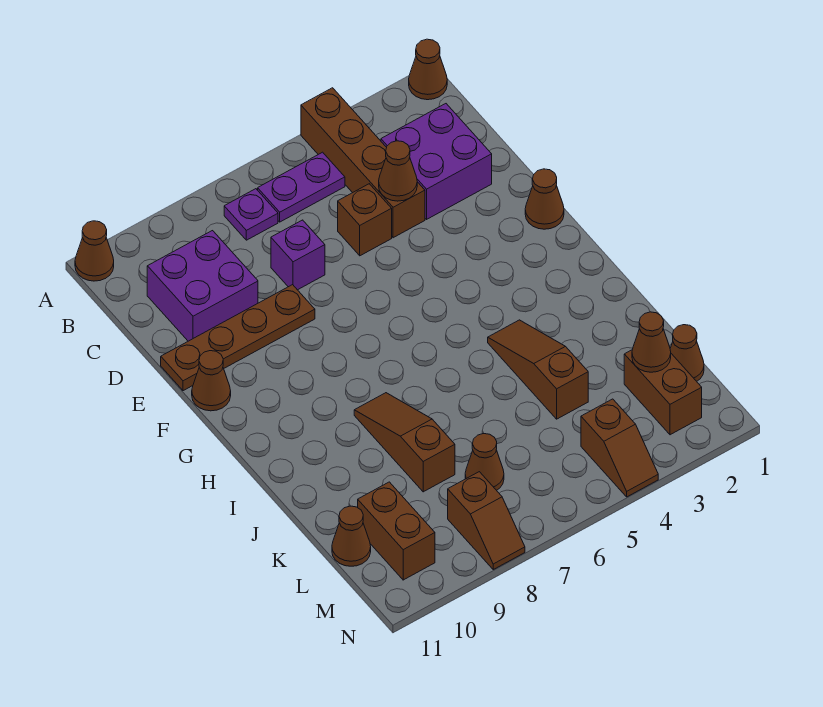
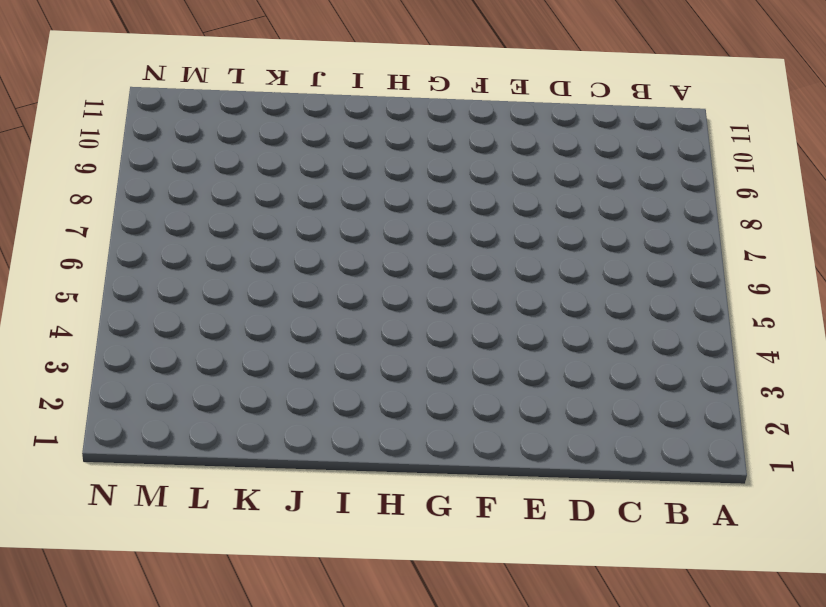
none -> brown cone A1 level 1
none -> brown brick A4:D4 level 1
none -> brown cone A11 level 1

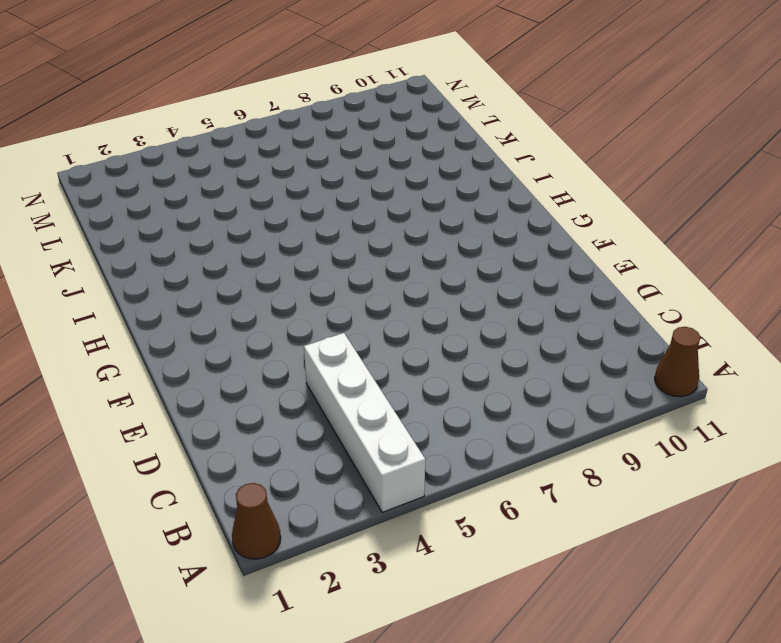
white brick A4:D4 level 1 -> brown brick A4:D4 level 1
none -> purple plate B5:B6 level 1
none -> purple plate B7 level 1
none -> purple brick C2:D3 level 1

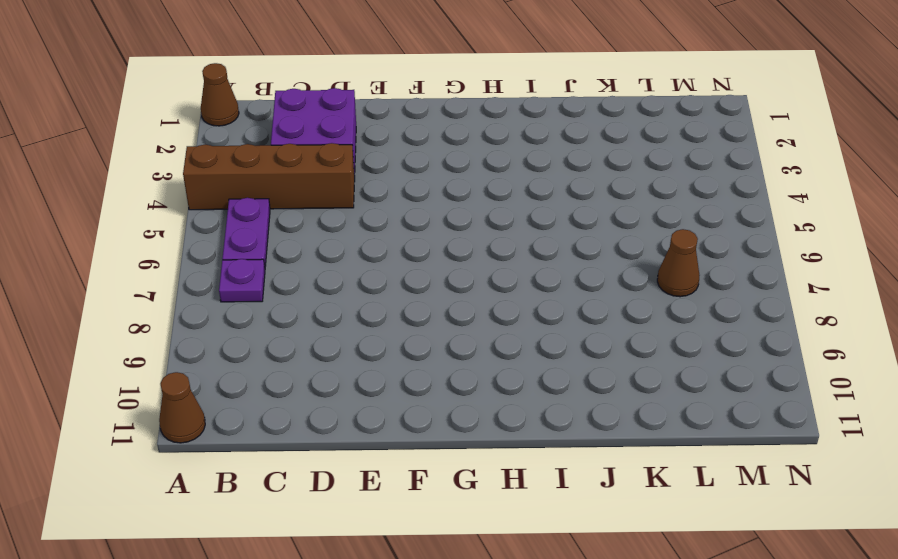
none -> purple brick C9:D10 level 1
none -> brown brick D5 level 1
none -> purple brick D7 level 1

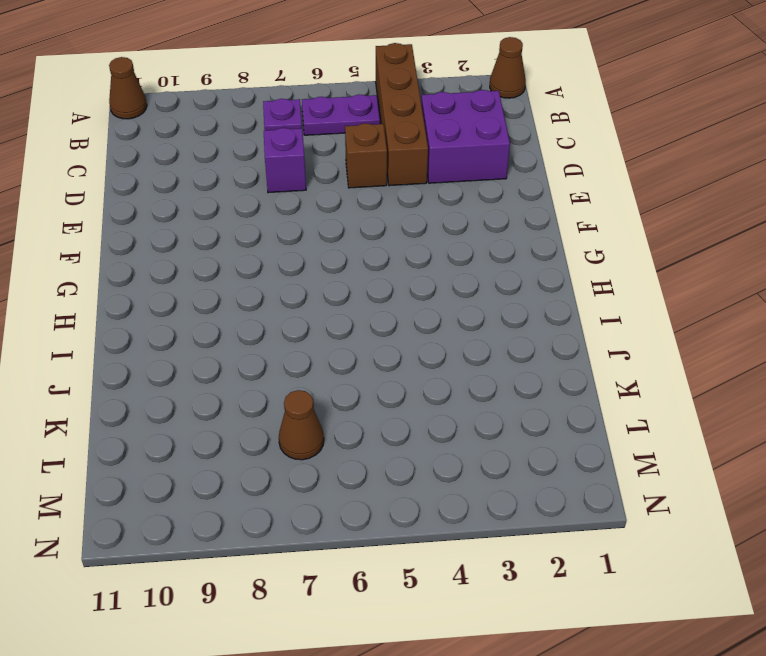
none -> purple brick C9:D10 level 1
none -> brown plate E8:E11 level 1
none -> brown cone F1 level 1

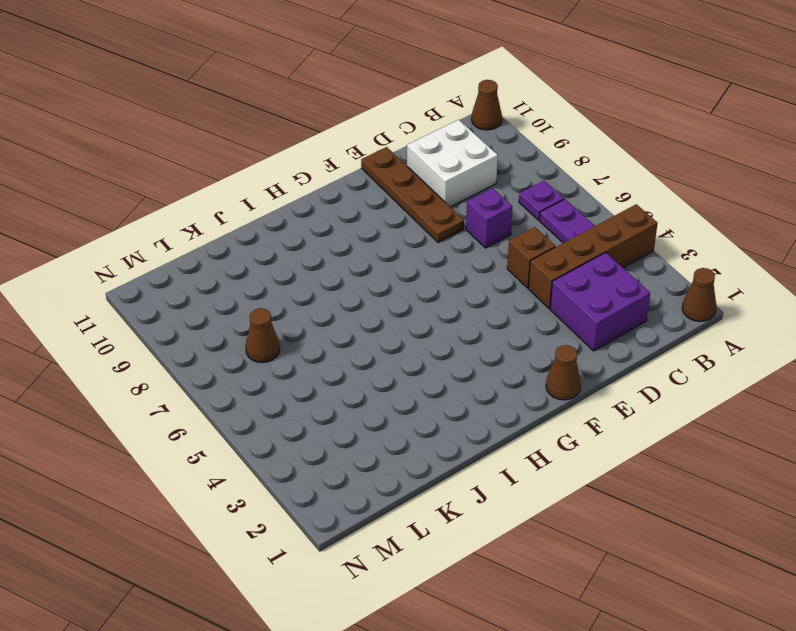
white brick C9:D10 level 1 -> purple brick C9:D10 level 1
none -> brown cone F11 level 1
none -> brown slope I4:K4 level 1 top K
none -> brown slope I8:K8 level 1 top K

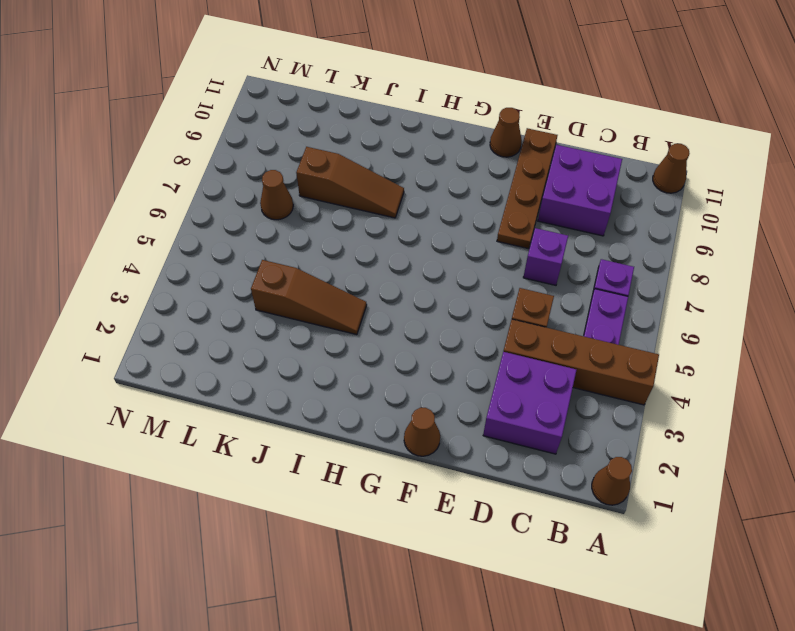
none -> brown cone L1 level 1
none -> brown brick L2:M2 level 1
none -> brown brick L10:M10 level 1

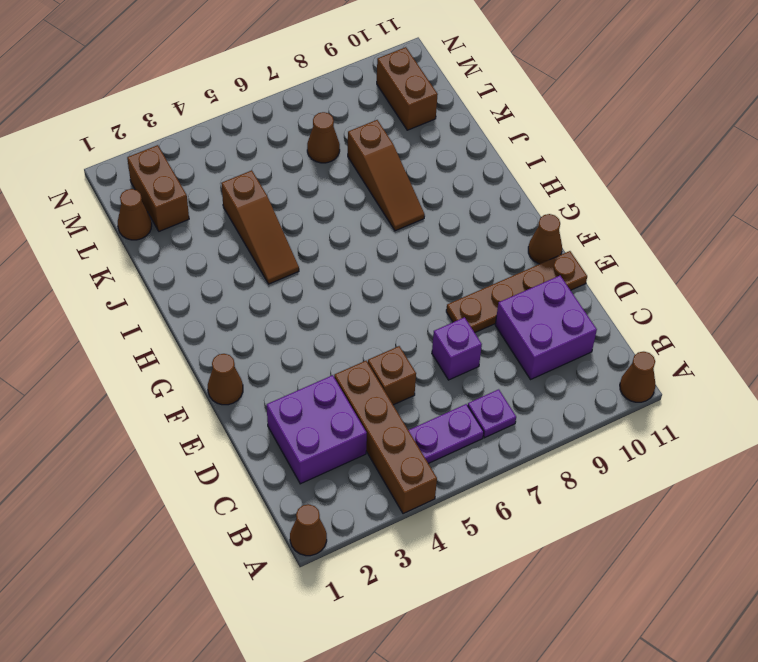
none -> brown cone L11 level 1
none -> brown slope M4:N4 level 1 top M
none -> brown slope M8:N8 level 1 top M

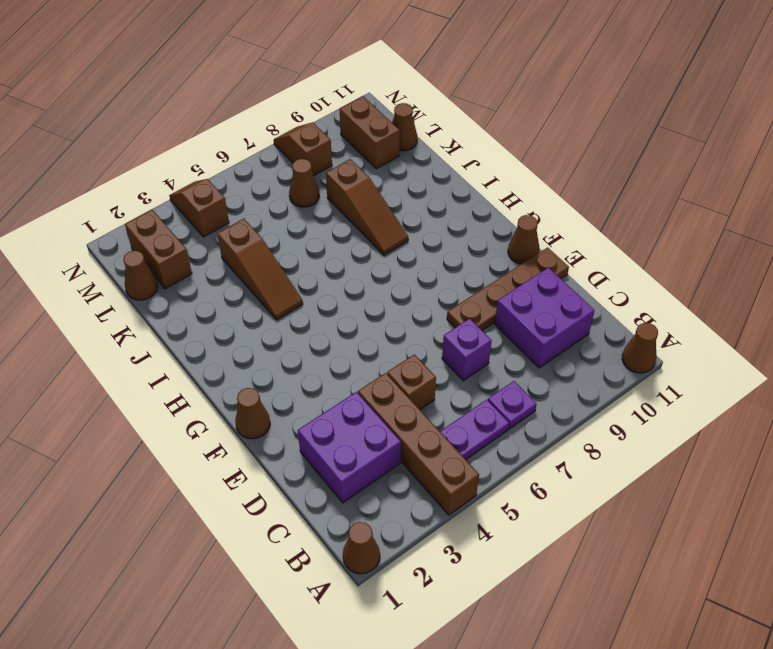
none -> brown cone D4 level 2
none -> brown cone L2 level 2

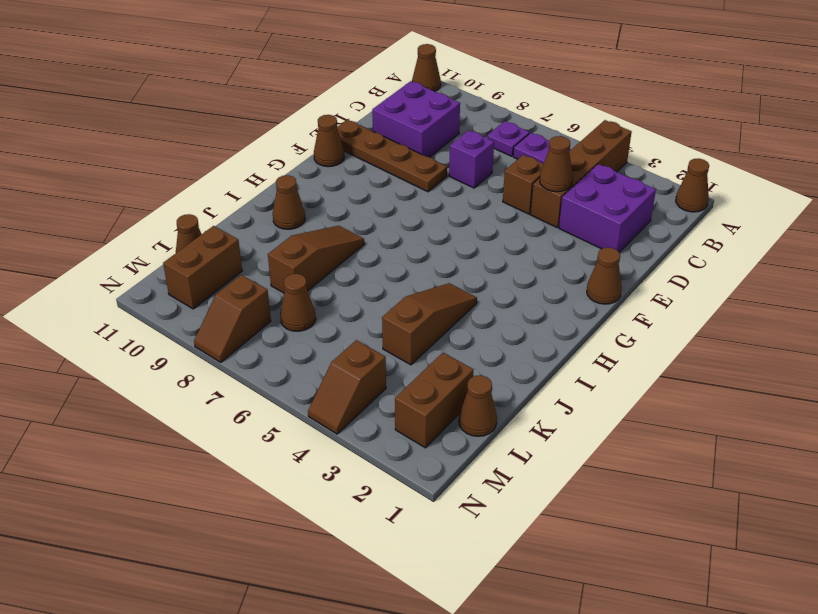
brown cone I10 level 1 -> brown cone L2 level 2

